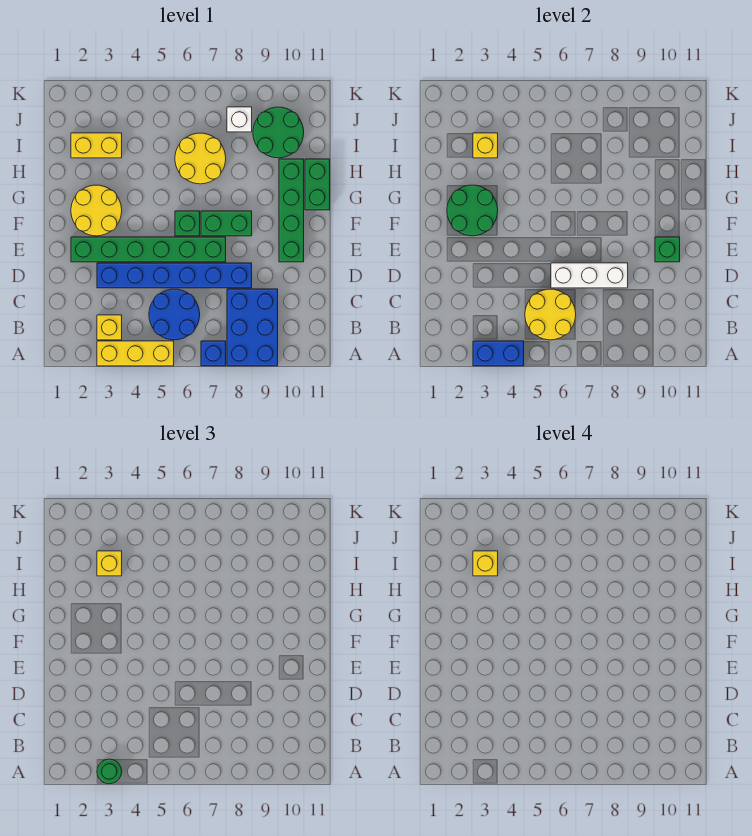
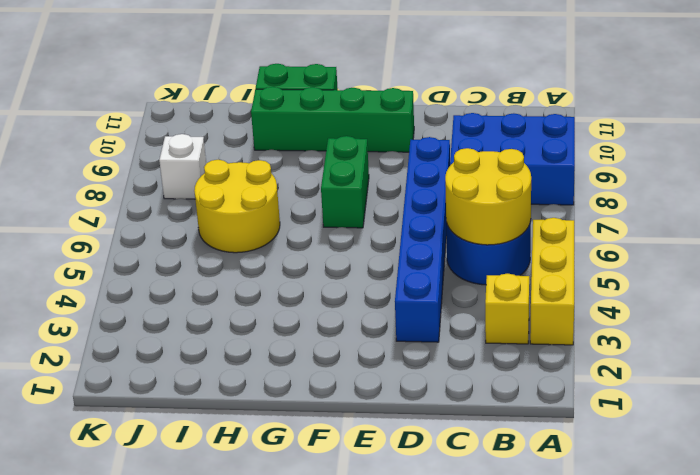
none -> blue brick A7 level 1
none -> green brick E2:E7 level 1
none -> yellow round brick F2:G3 level 1

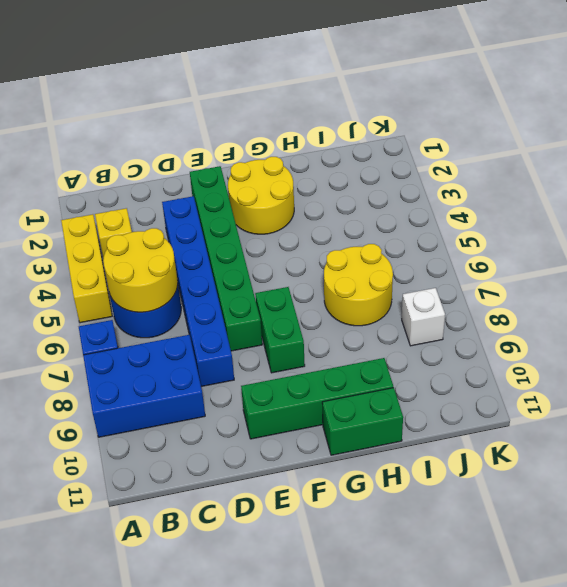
none -> green brick F6 level 1
none -> yellow brick I2:I3 level 1
none -> green round brick I9:J10 level 1

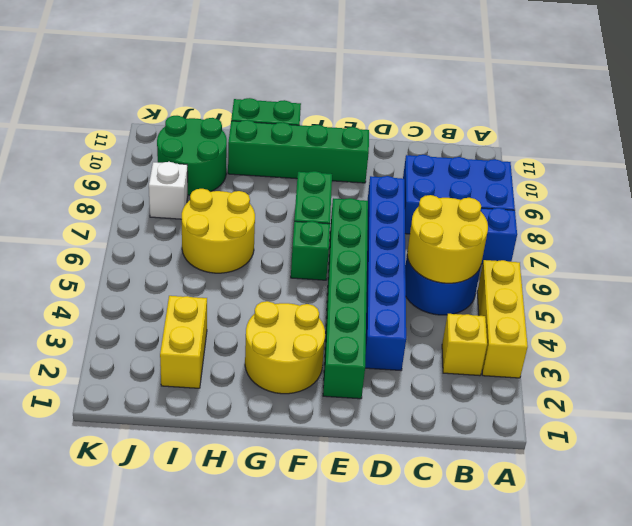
none -> blue brick A3:A4 level 2
none -> white brick D6:D8 level 2
none -> green brick E10 level 2

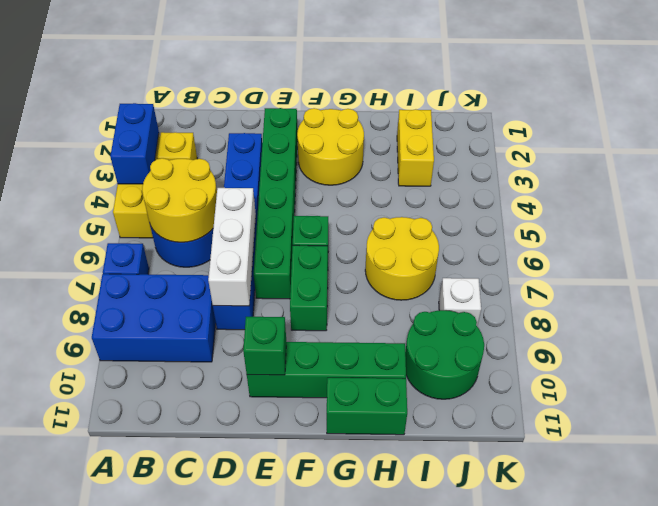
none -> green round brick F2:G3 level 2
none -> yellow brick I3 level 2
none -> green round brick A3 level 3

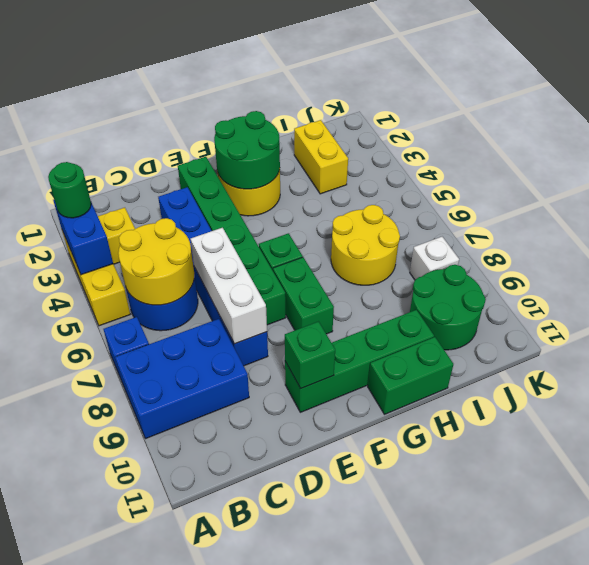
none -> yellow brick I3 level 2
none -> yellow brick I3 level 3
none -> yellow brick I3 level 4

